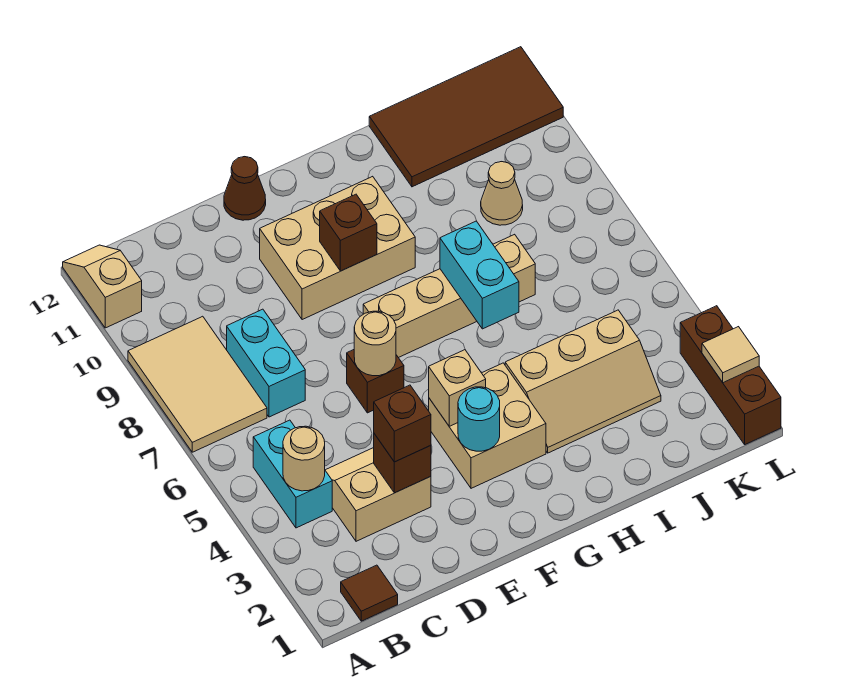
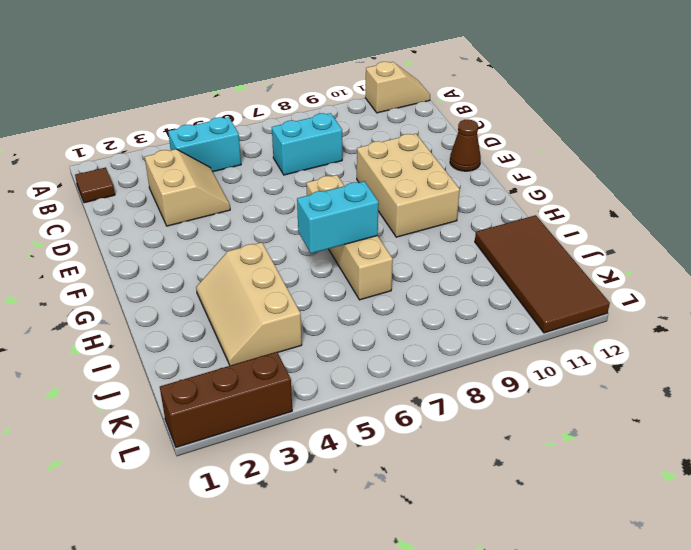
none -> tan tile A7:B9 level 1
none -> brown brick E6 level 1
none -> tan brick F3:G4 level 1

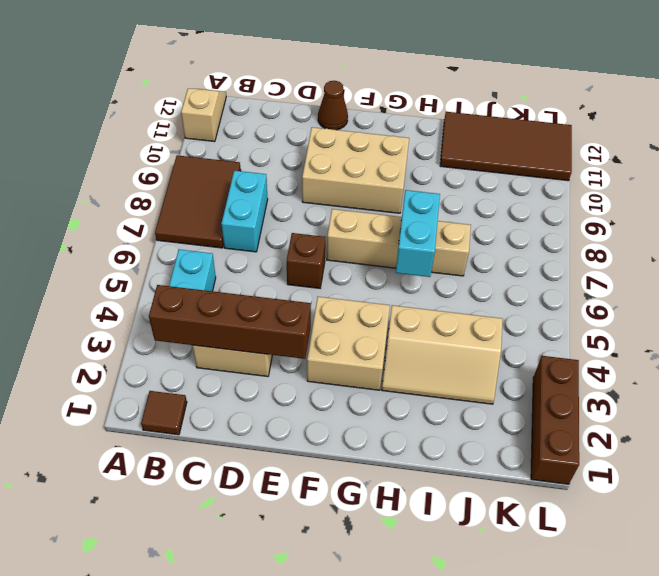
brown tile A7:B9 level 1 -> tan tile A7:B9 level 1
brown brick B3:E3 level 2 -> brown brick D3 level 2
none -> tan cone J9 level 1
none -> tan round brick B4 level 2
none -> tan round brick E6 level 2

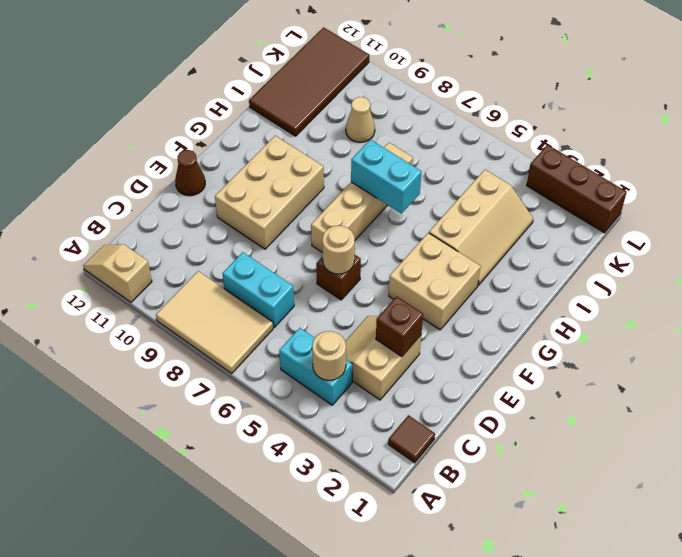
none -> cyan round brick F3 level 2
none -> tan brick F4 level 2
none -> brown brick F9 level 2

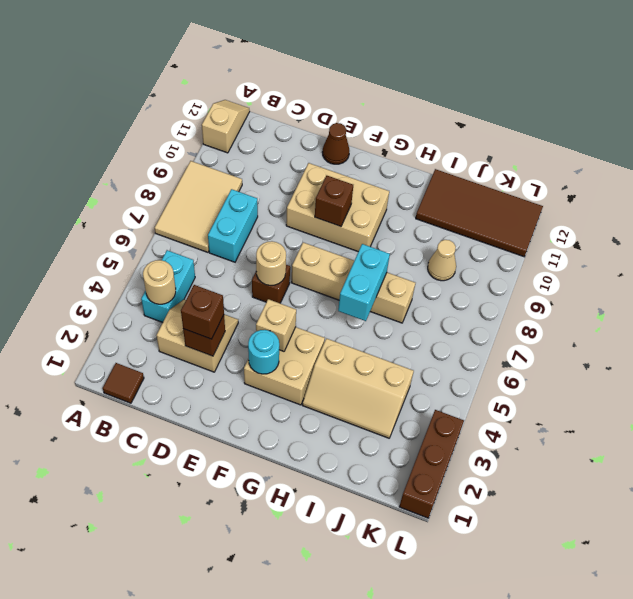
none -> tan tile L2 level 2

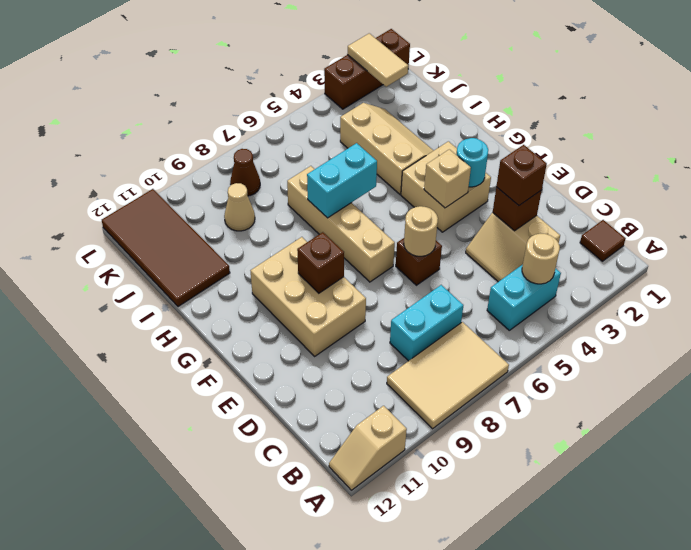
tan tile K2:L2 level 2 -> tan tile L2 level 2
brown cone K8 level 1 -> brown cone E12 level 1

